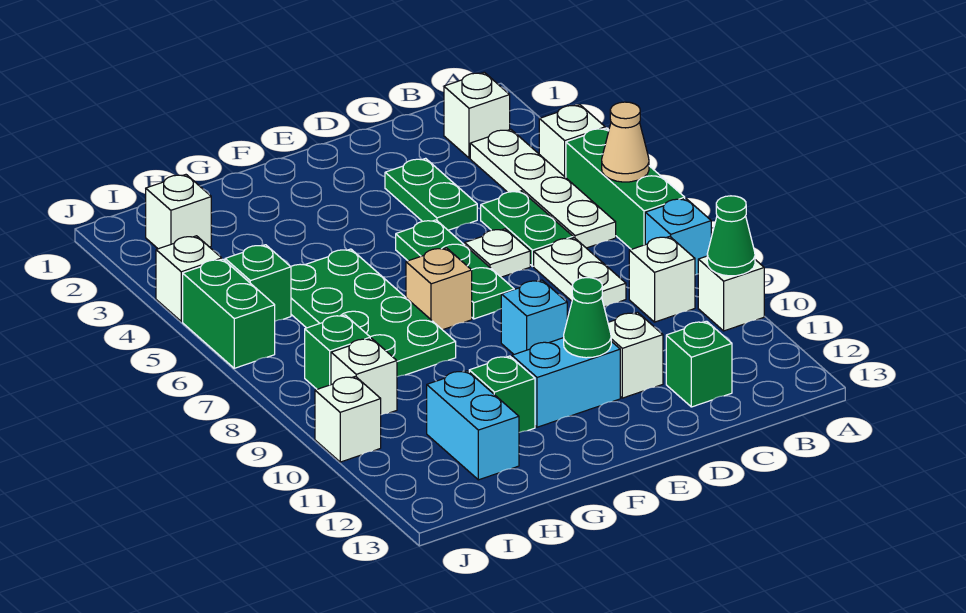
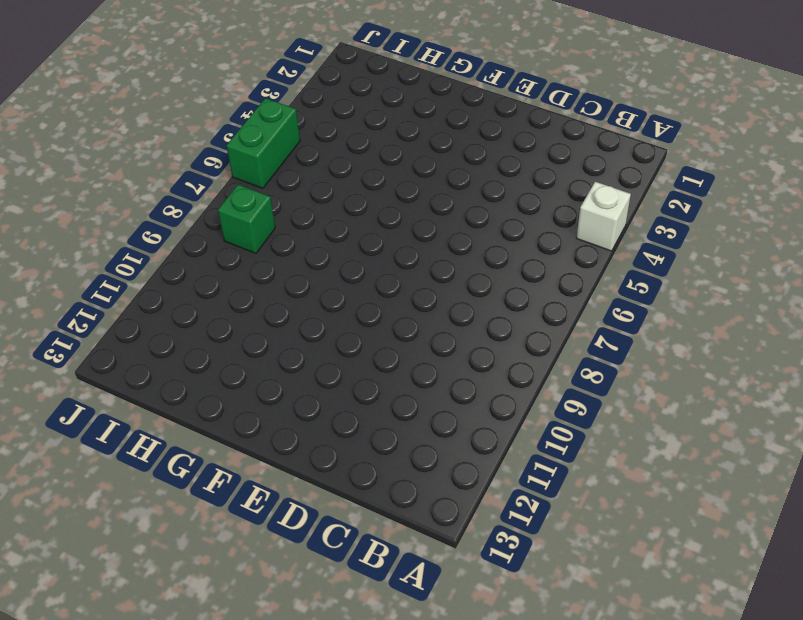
none -> green brick A5:A7 level 1
none -> cyan brick A8 level 1
none -> white brick A10 level 1
none -> white brick B2 level 1

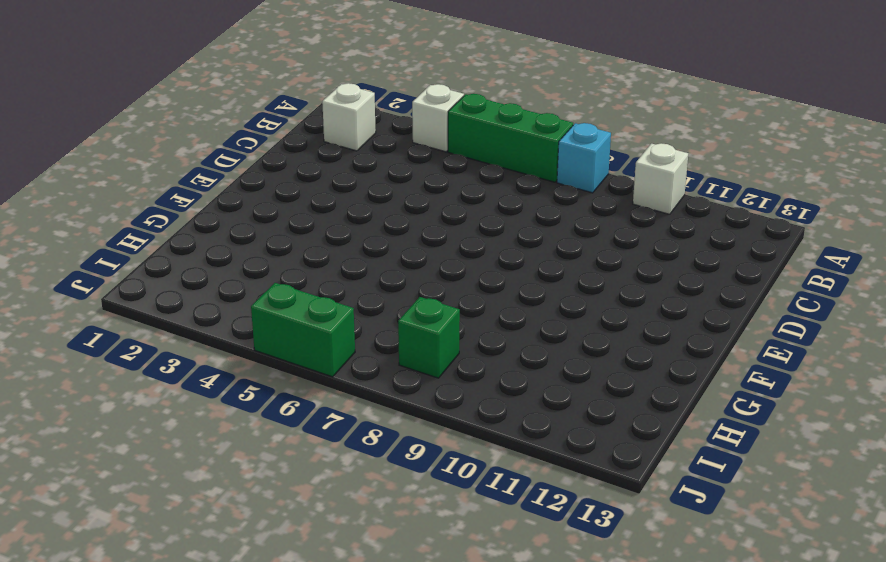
none -> white plate B3:B6 level 1
none -> white brick B9 level 1
none -> green plate C5:C6 level 1
none -> white plate C7:C8 level 1

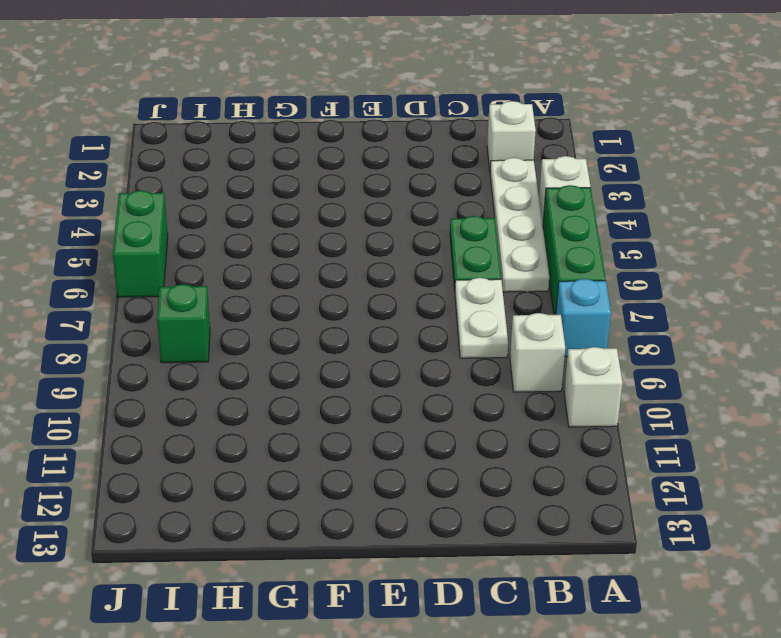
none -> green brick C12 level 1
none -> green plate D3:D4 level 1
none -> white plate D6 level 1
none -> white brick D11 level 1

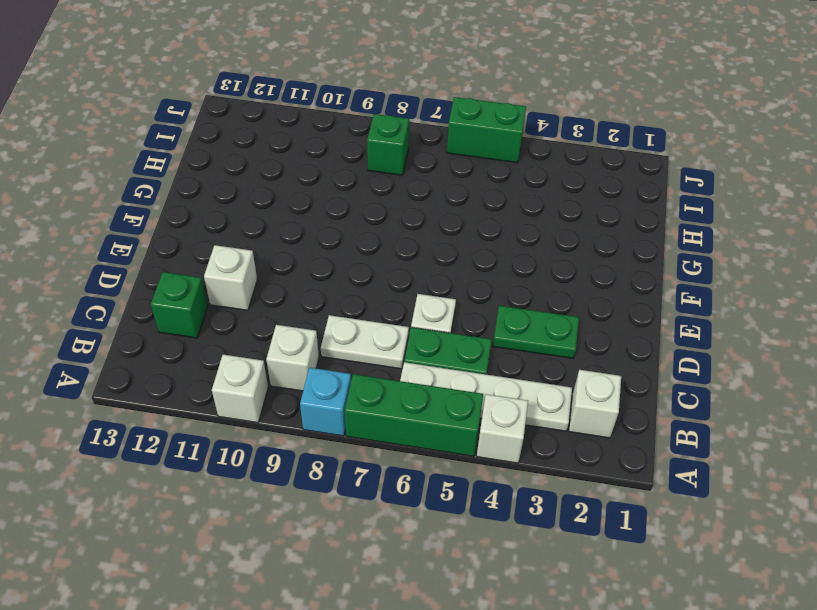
none -> green plate E5:E7 level 1
none -> cyan brick E9 level 1
none -> cyan brick E11:F11 level 1
none -> tan brick F7 level 1

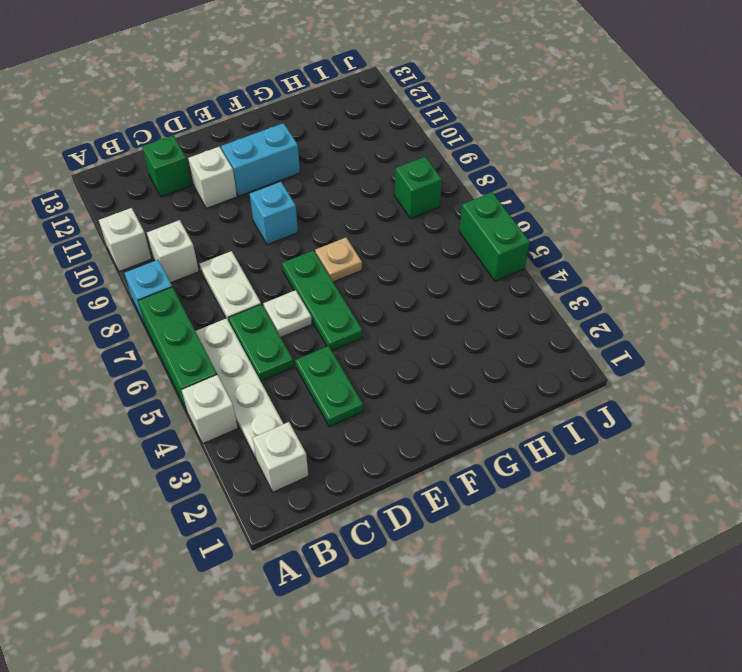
tan plate F7 level 1 -> tan brick F7 level 1
none -> green plate G5:H8 level 1
none -> green brick G11 level 1
none -> cyan brick H11:H12 level 1
none -> white brick I2 level 1

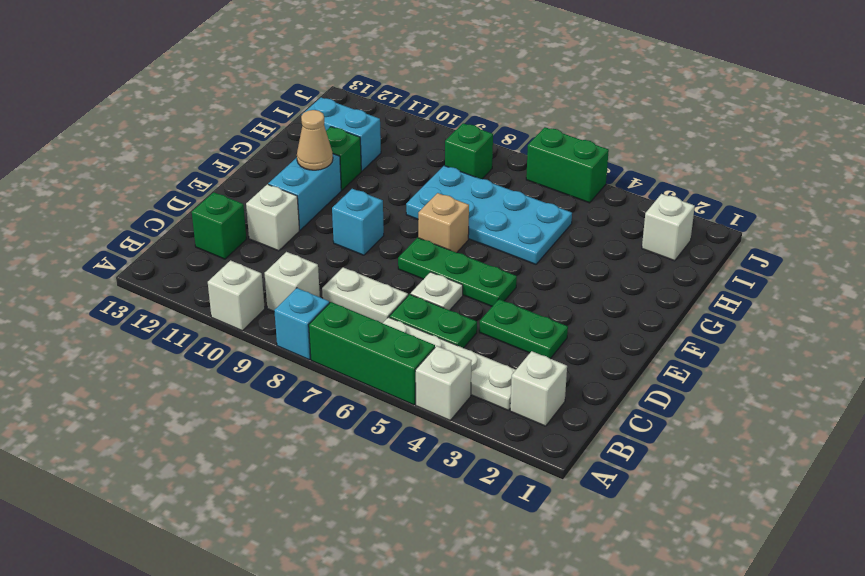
tan cone F11 level 2 -> tan cone A6 level 2
cyan plate G5:H8 level 1 -> green plate G5:H8 level 1
none -> green brick I5 level 1
none -> white brick I9 level 1
none -> white brick J4 level 1
none -> white brick J10 level 1

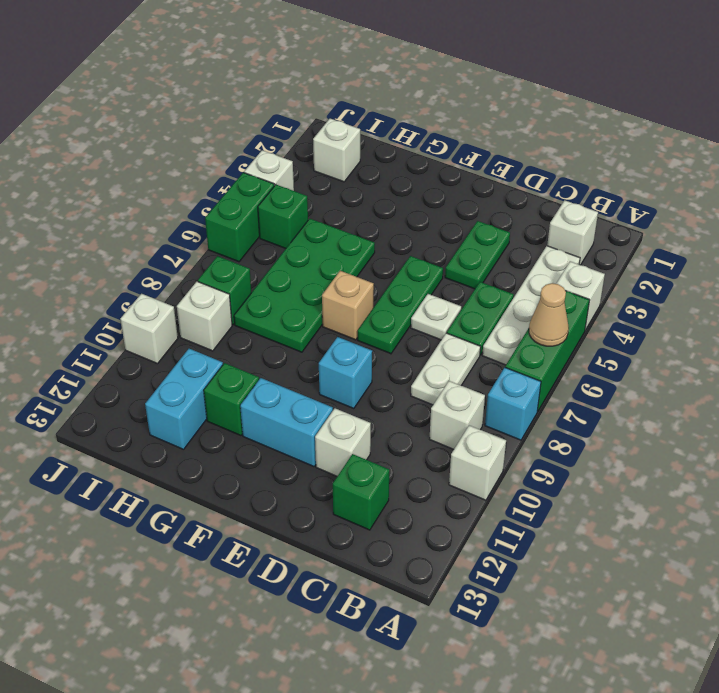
none -> green cone A10 level 2
none -> green cone E11 level 2

